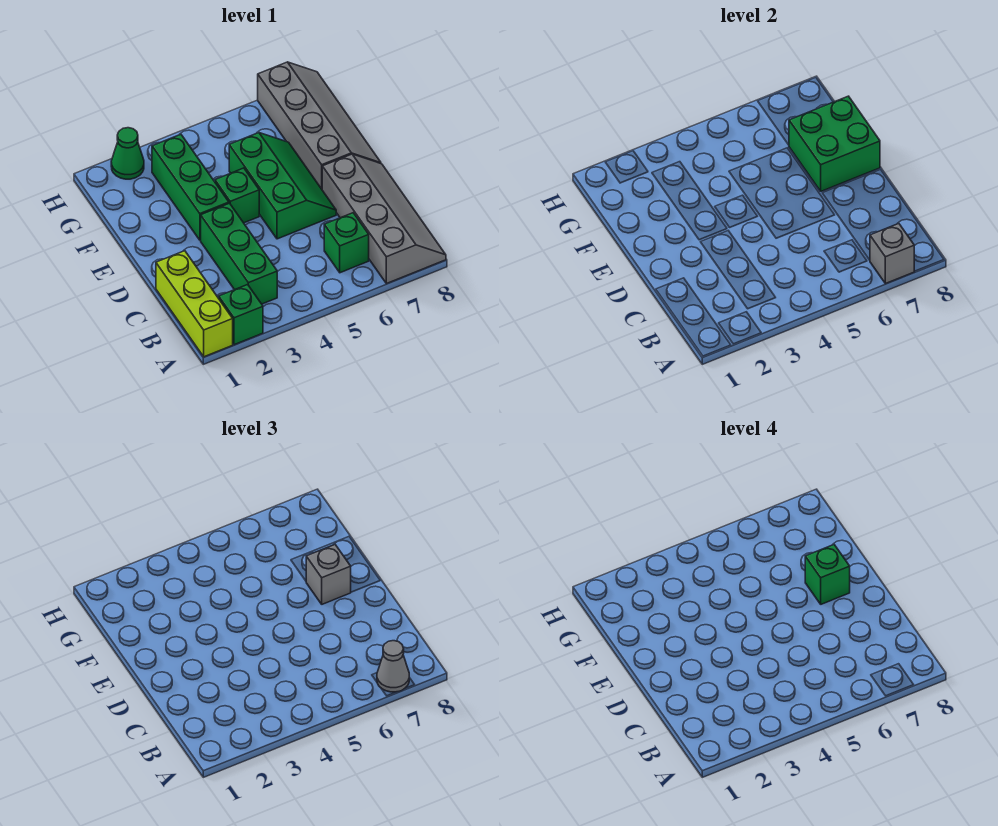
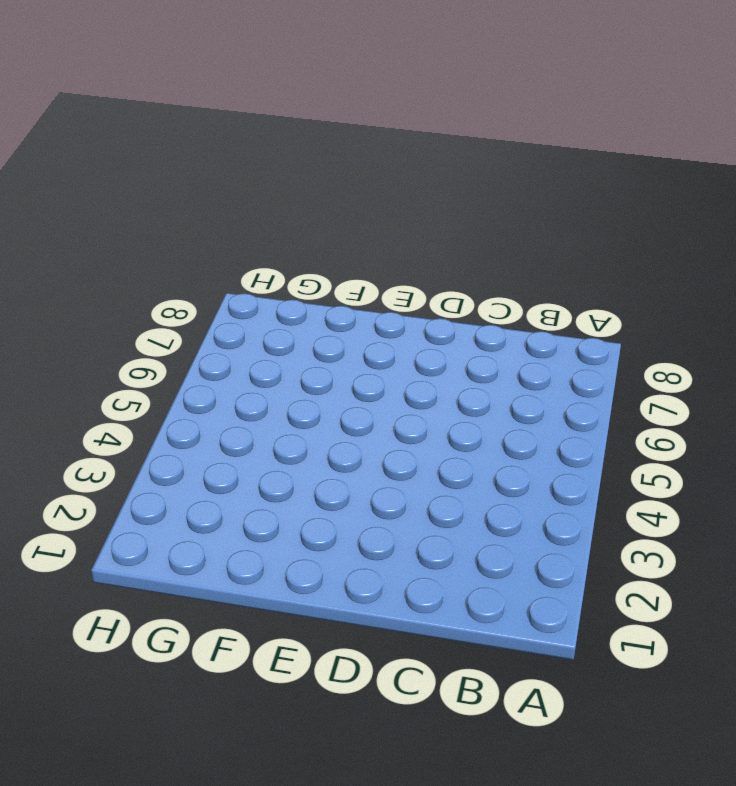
none -> lime brick A1:C1 level 1
none -> green brick A2 level 1
none -> grey slope A7:D8 level 1 top 7

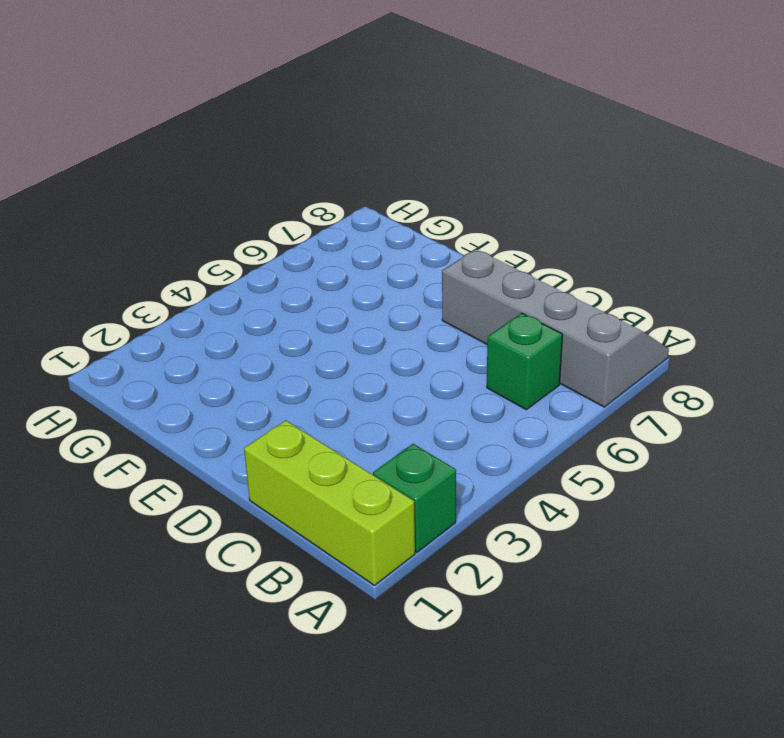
none -> green brick B3:D3 level 1
none -> green slope D5:F6 level 1 top 5
none -> green brick E3:G3 level 1

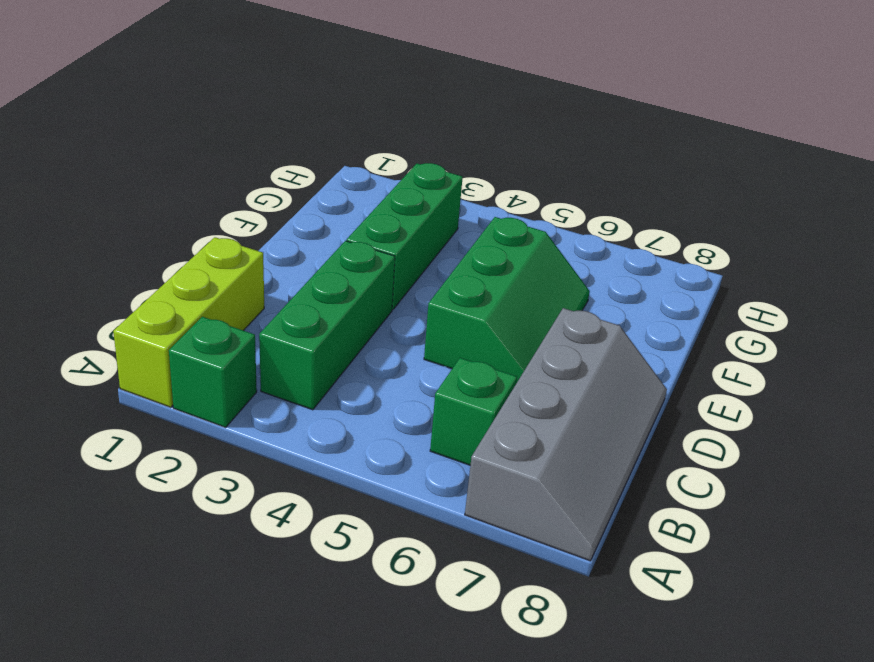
none -> green brick E4 level 1
none -> grey slope E7:H8 level 1 top 7
none -> green cone H2 level 1

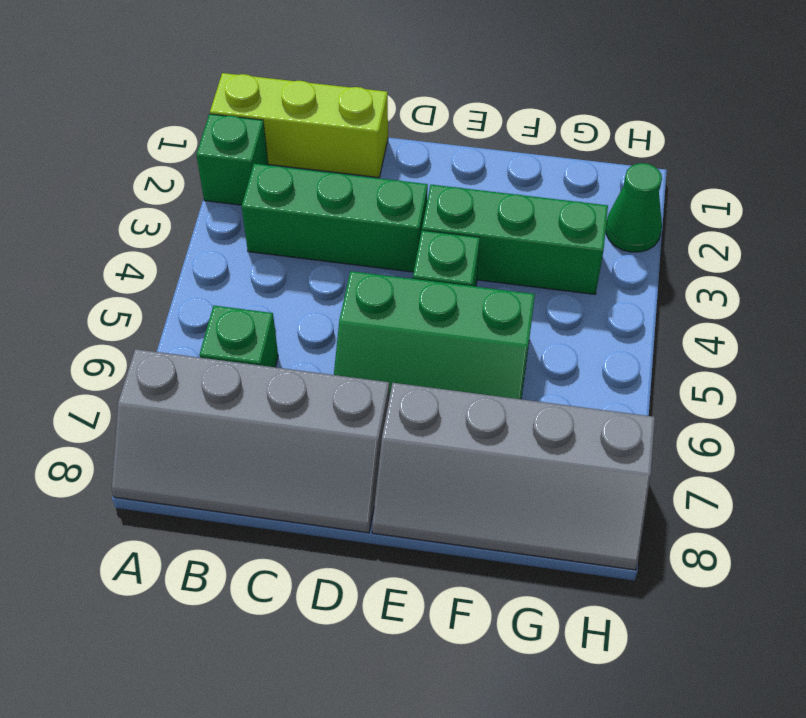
none -> grey brick A7 level 2
none -> green brick E7:F8 level 2
none -> grey cone A7 level 3

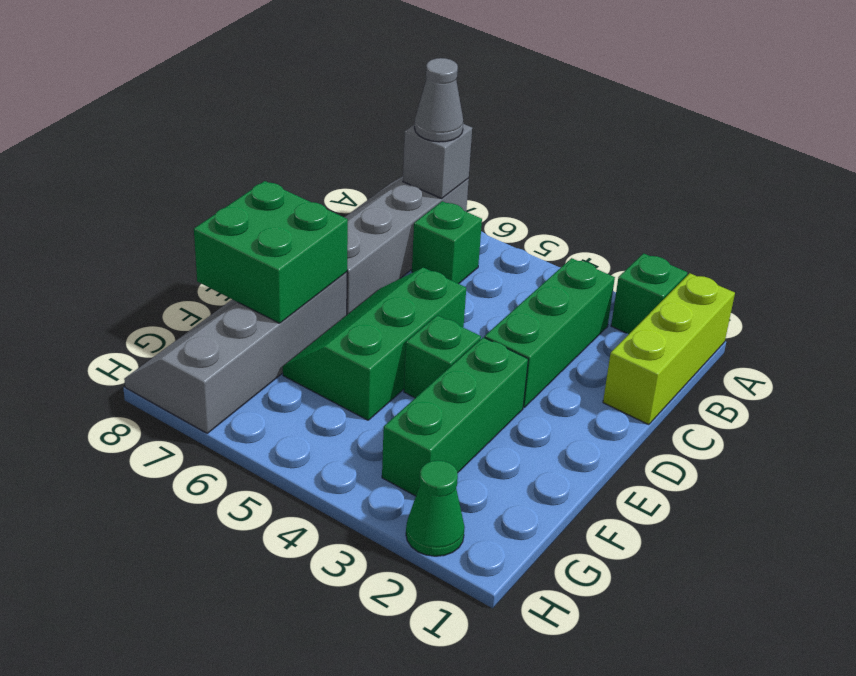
none -> grey brick E7 level 3
none -> green brick E7 level 4

